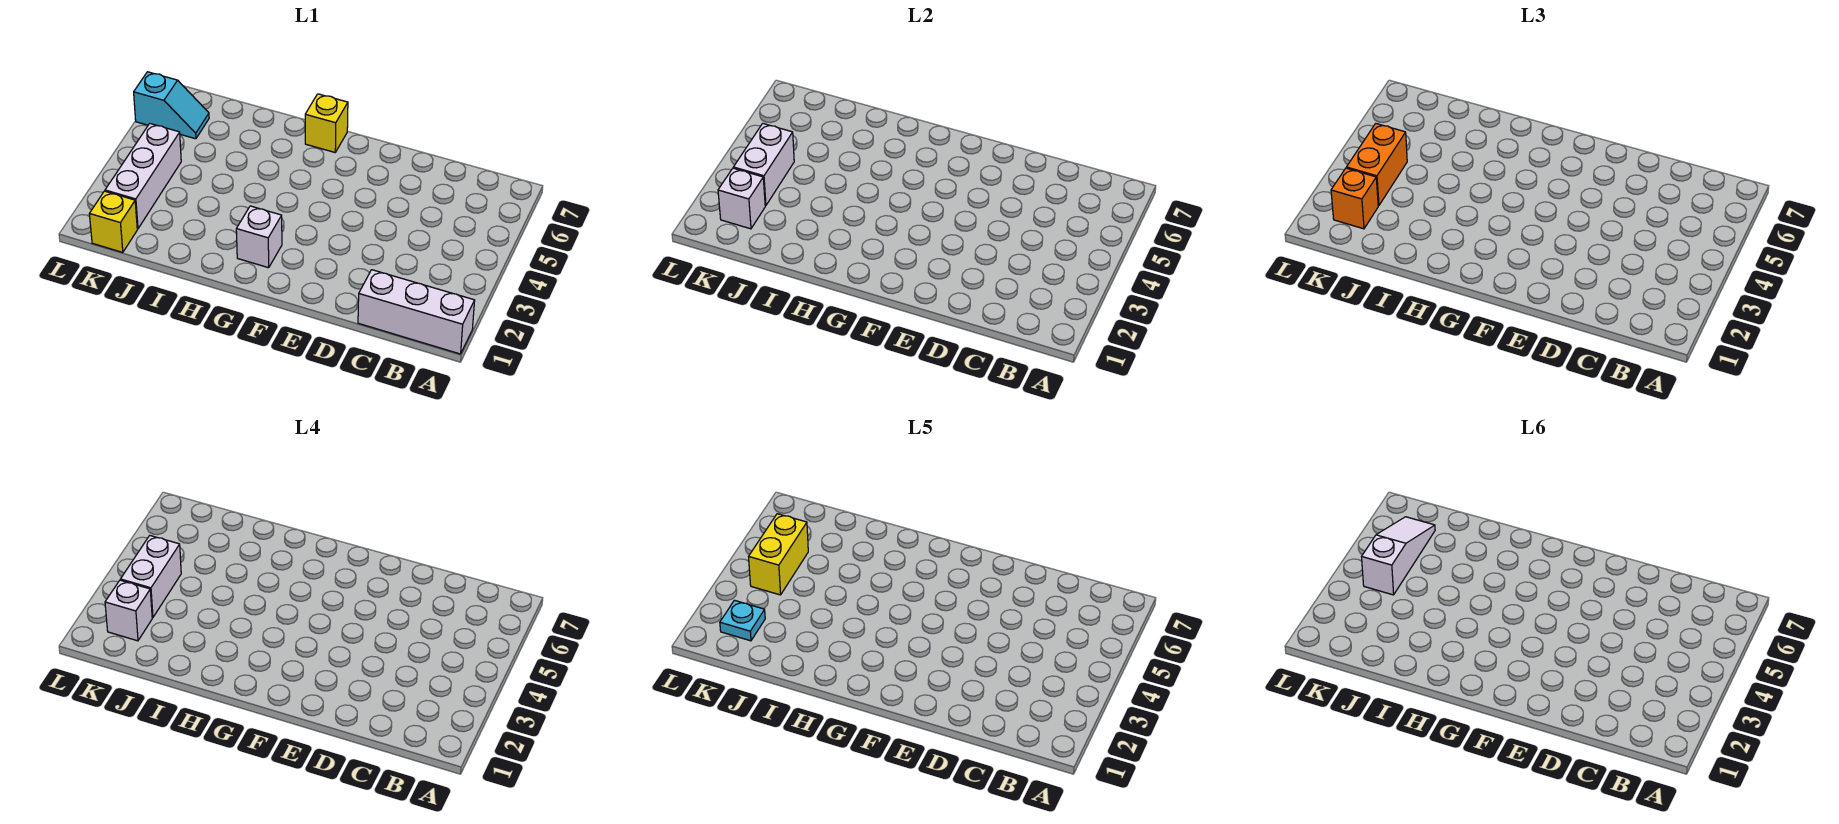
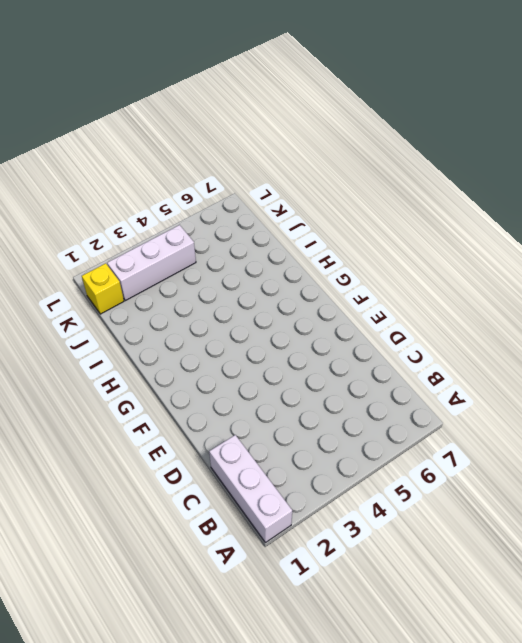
none -> white brick G2 level 1
none -> yellow brick G7 level 1
none -> cyan slope K6:L6 level 1 top L

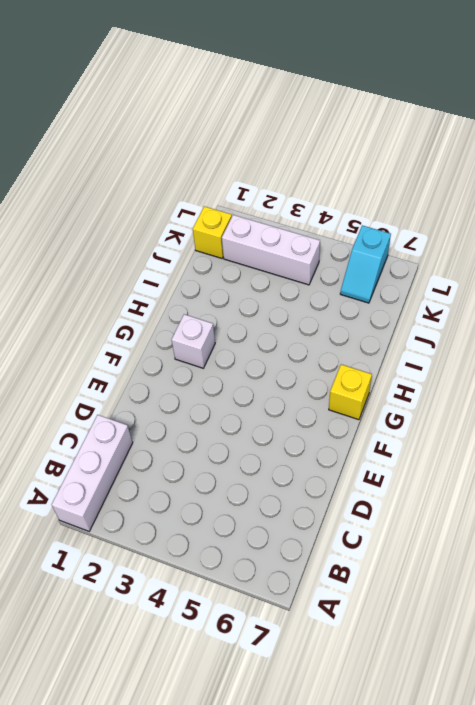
none -> white brick K2 level 2
none -> white brick K3:K4 level 2
none -> orange brick K2 level 3

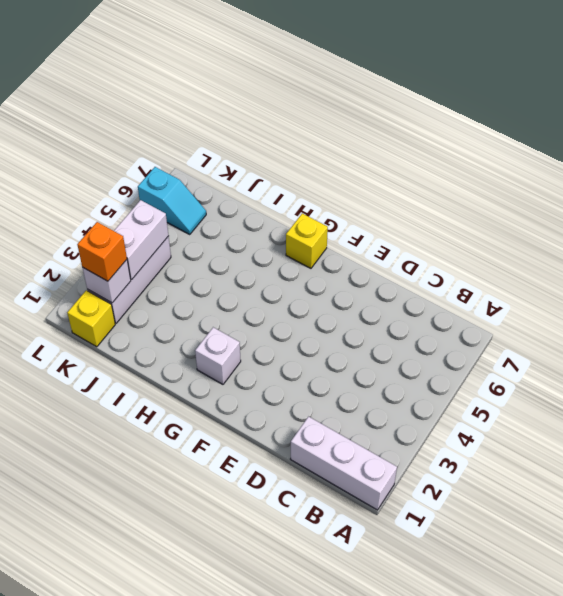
none -> orange brick K3:K4 level 3
none -> white brick K2 level 4
none -> white brick K3:K4 level 4

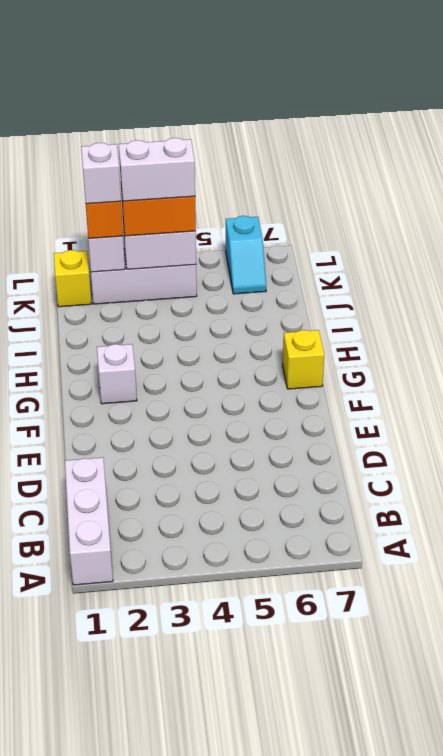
none -> cyan plate K2 level 5
none -> yellow brick K4:K5 level 5
none -> white slope K4:K6 level 6 top 4

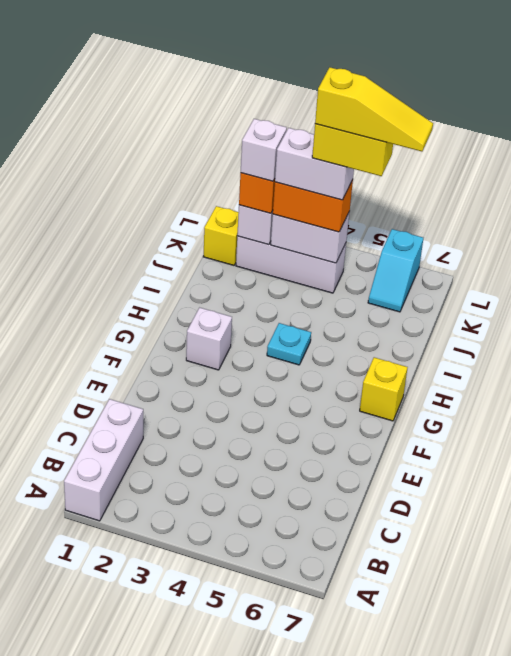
cyan plate H4 level 1 -> cyan plate K2 level 5
yellow slope K4:K6 level 6 top 4 -> white slope K4:K6 level 6 top 4

